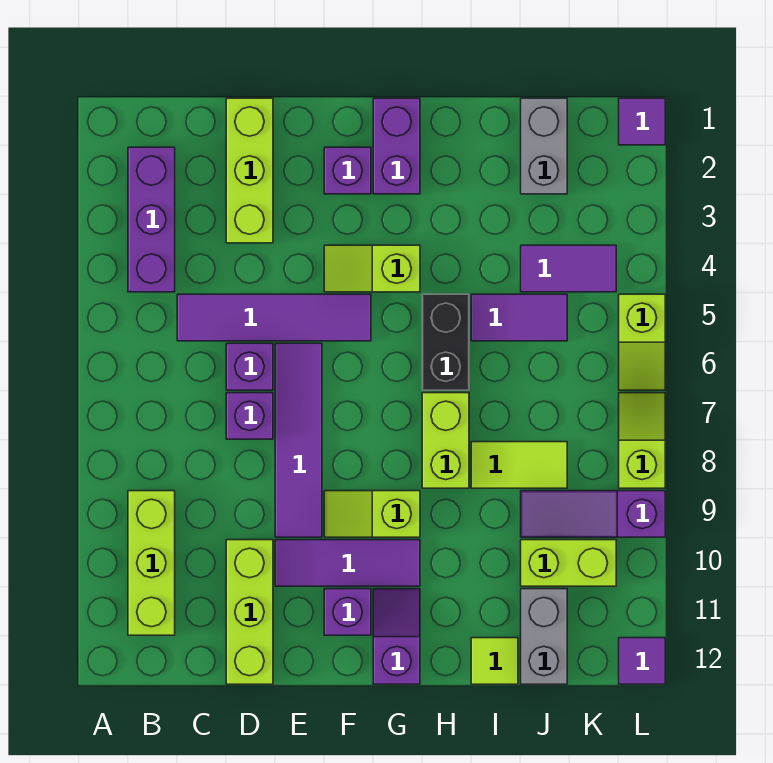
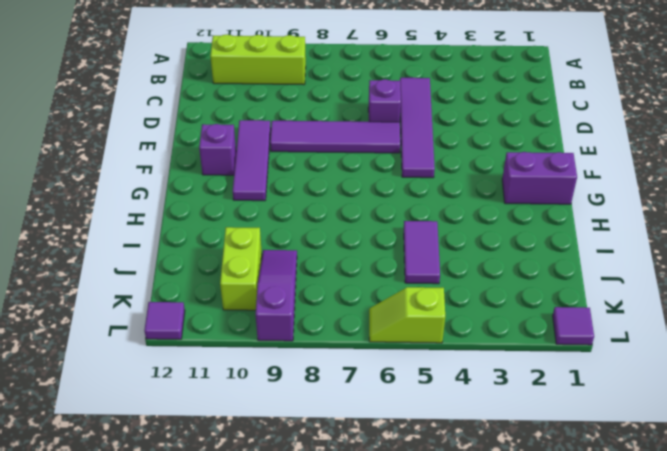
none -> purple brick B2:B4 level 1
none -> lime brick D1:D3 level 1
none -> purple brick D7 level 1

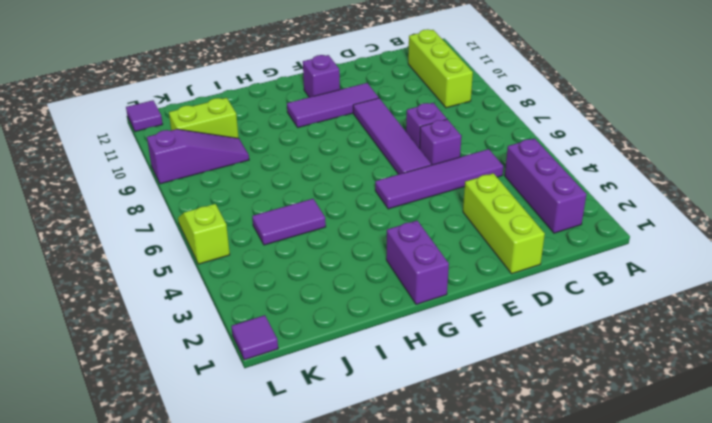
none -> lime brick D10:D12 level 1
none -> purple brick F2 level 1
none -> lime slope F4:G4 level 1 top G

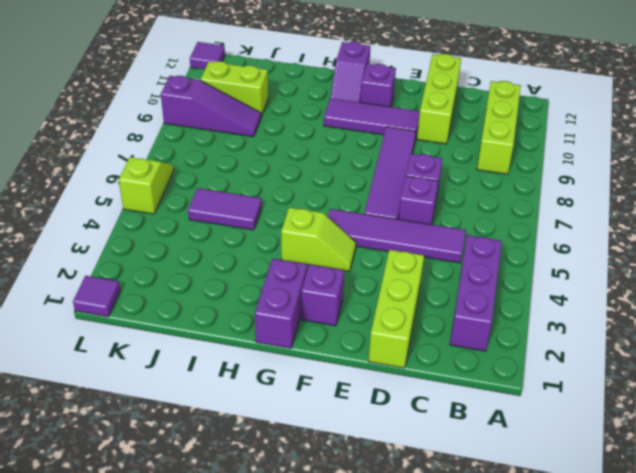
none -> lime slope F9:G9 level 1 top G
none -> black brick H5:H6 level 1
none -> lime brick H7:H8 level 1

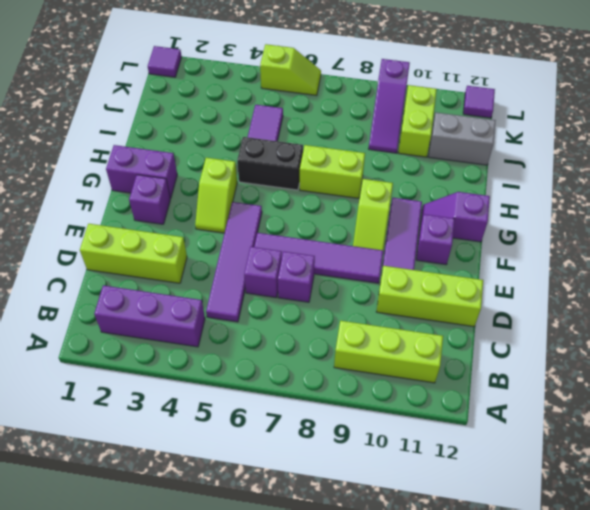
none -> lime tile I8:J8 level 1
none -> lime tile I12 level 1
none -> grey brick J1:J2 level 1

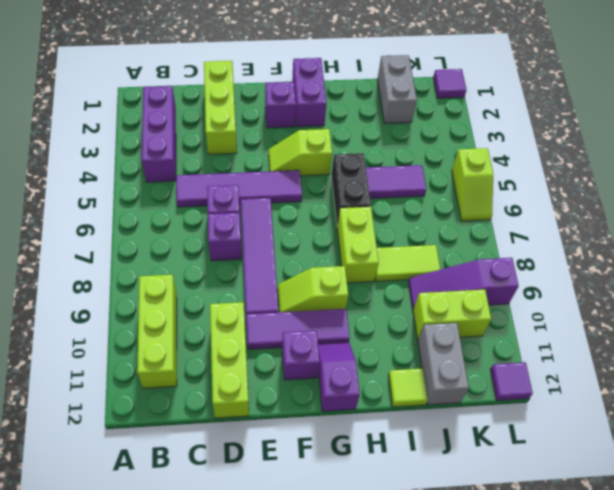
none -> purple tile J4:K4 level 1
none -> lime slope L7:L8 level 1 top 8

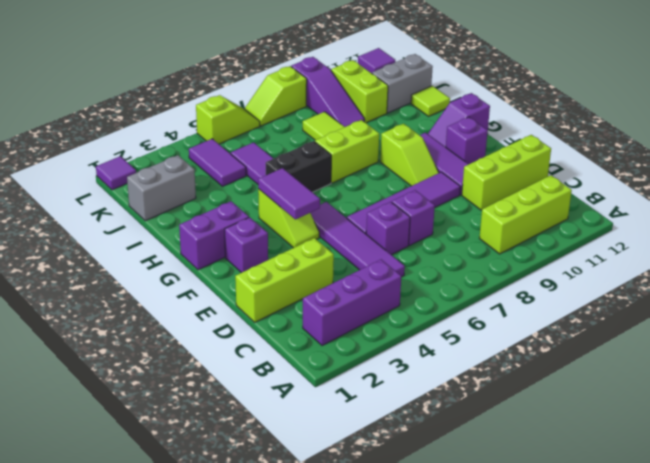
purple tile F4:G4 level 2 -> none

